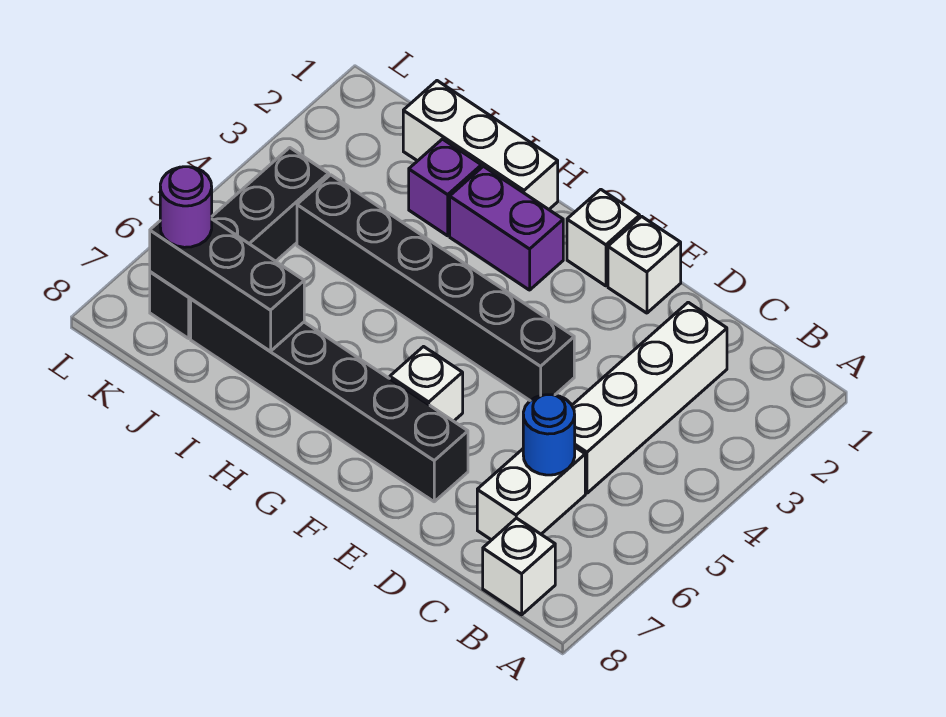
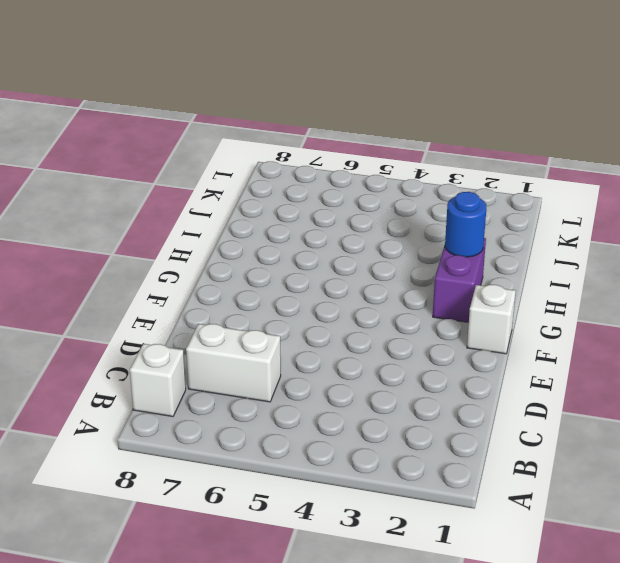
blue round brick H2 level 2 -> blue round brick C6 level 2
none -> white brick C2:C5 level 1
none -> white brick E1 level 1
none -> black brick E4:J4 level 1

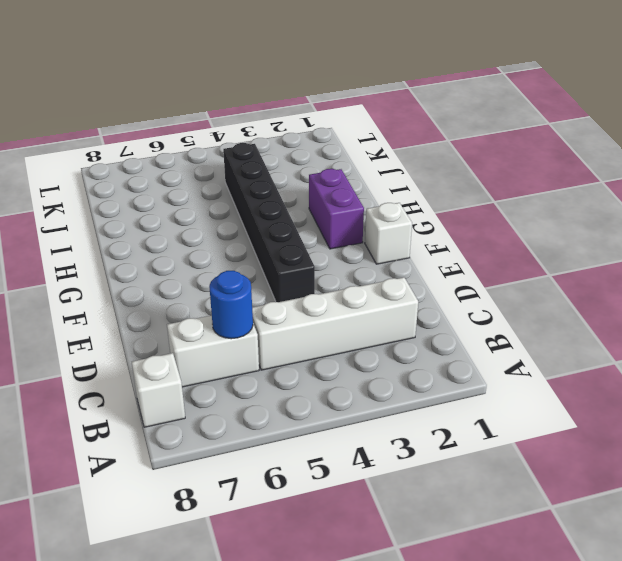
none -> white brick E1 level 1
none -> black brick E7:J7 level 1
none -> white brick F6 level 1

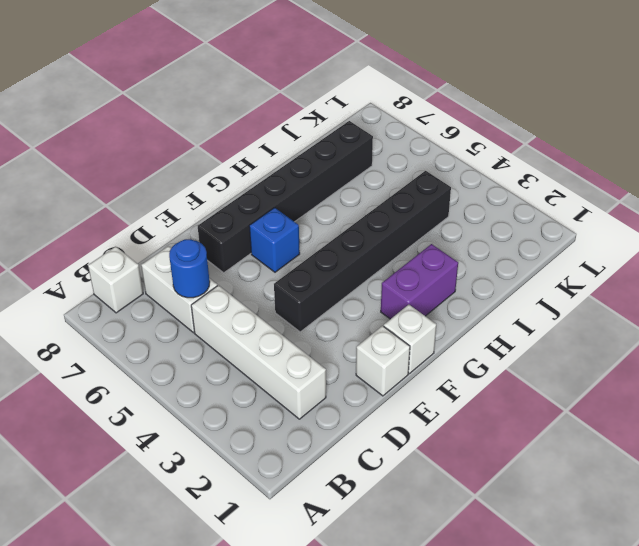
blue brick F6 level 1 -> white brick F6 level 1
none -> white brick H1:J1 level 1
none -> purple brick I2 level 1
none -> black brick K4:K7 level 1

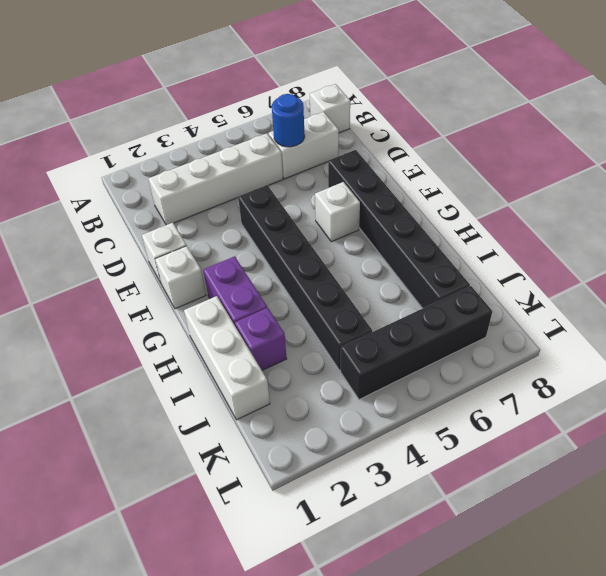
none -> black brick I7:K7 level 2
none -> purple round brick K7 level 3

